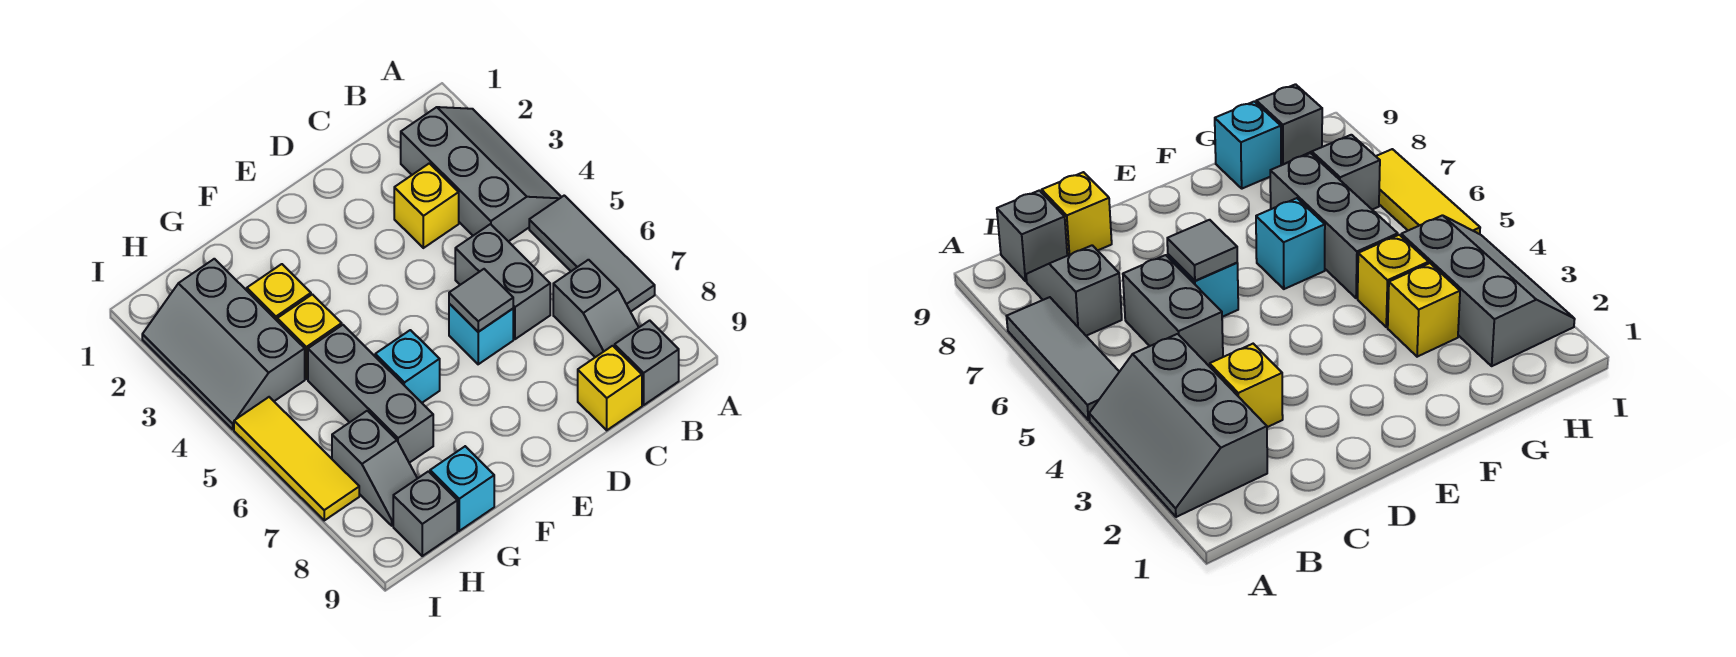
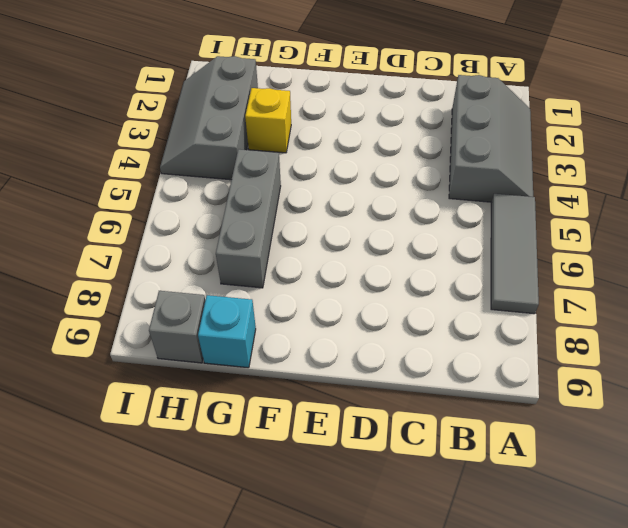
none -> grey slope B7:B8 level 1 top 7
none -> grey brick B9 level 1
none -> yellow brick C3 level 1

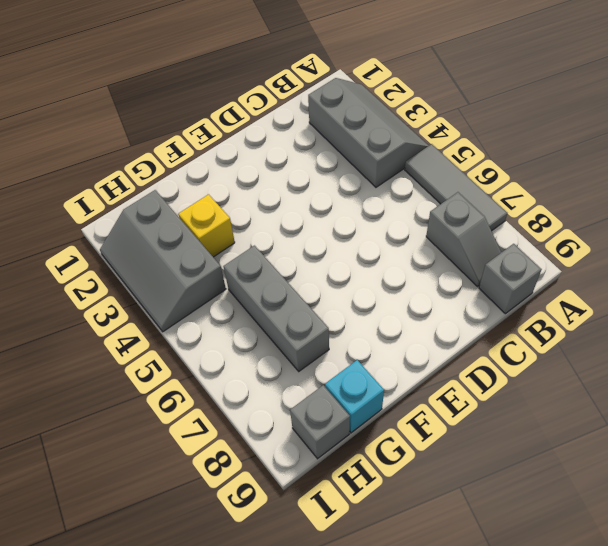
none -> yellow brick C3 level 1
none -> grey brick C5:C6 level 1
none -> yellow brick C9 level 1

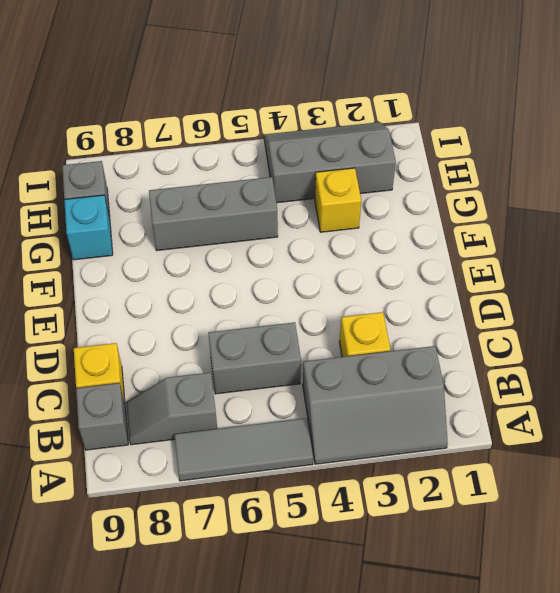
none -> cyan brick D6 level 1
none -> cyan brick F6 level 1
none -> yellow brick G4 level 1

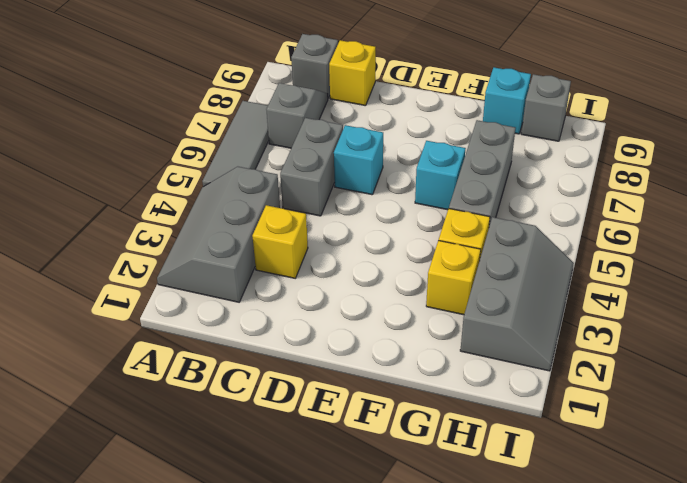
none -> grey slope H7:H8 level 1 top 7
none -> yellow tile I5:I7 level 1
none -> grey tile D6 level 2

